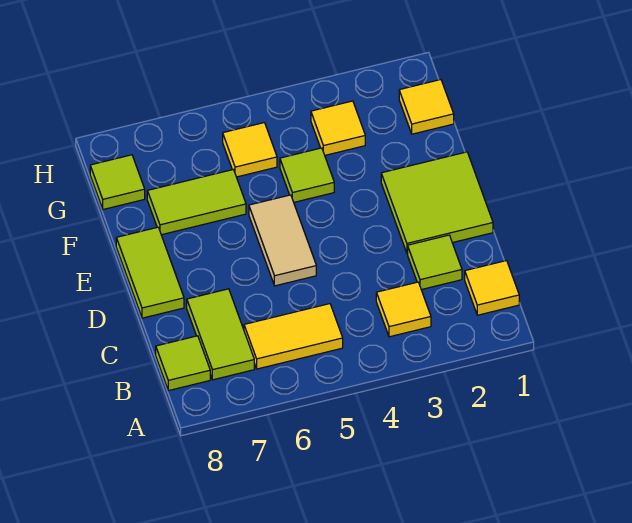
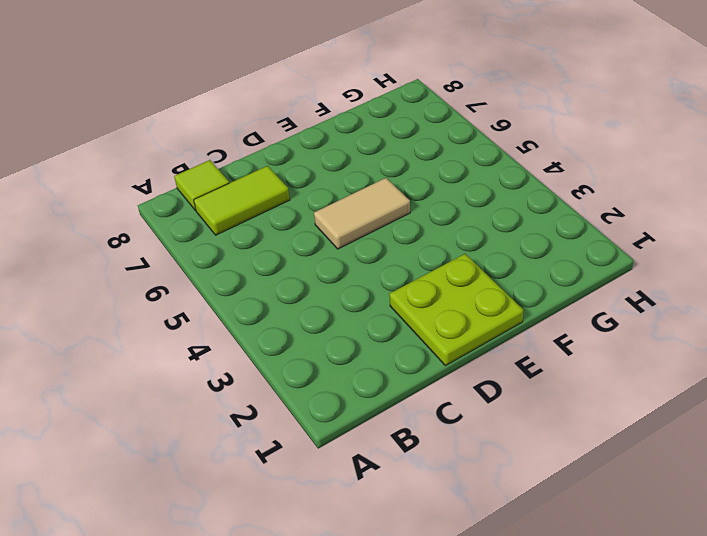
lime plate D1:E2 level 1 -> lime tile D1:E2 level 1
none -> yellow tile B1 level 1
none -> yellow tile B3 level 1
none -> yellow tile B5:B6 level 1

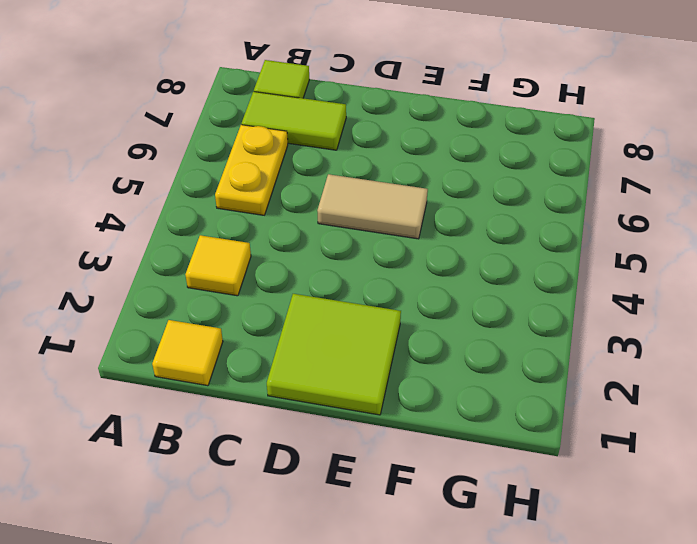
yellow plate B5:B6 level 1 -> yellow tile B5:B6 level 1
none -> lime tile C2 level 1
none -> lime tile D8:E8 level 1
none -> lime tile F4 level 1

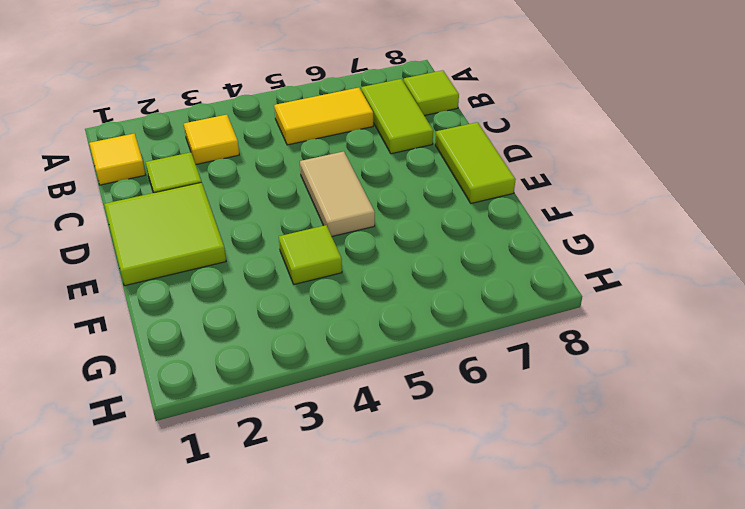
none -> lime tile F6:F7 level 1
none -> yellow tile G1 level 1
none -> yellow tile G3 level 1

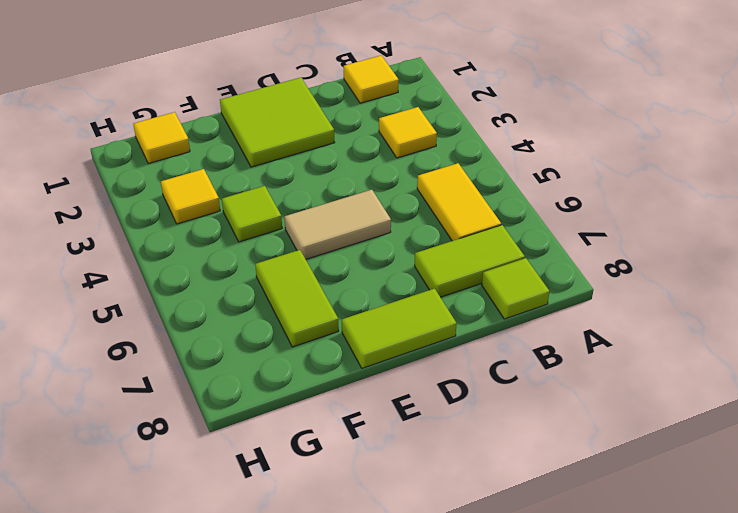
none -> lime tile C2 level 1
none -> yellow tile G5 level 1
none -> lime tile G8 level 1

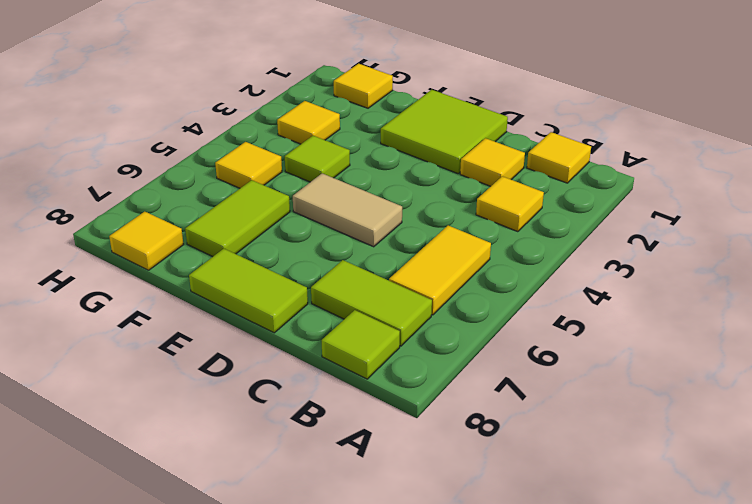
yellow tile C2 level 1 -> lime tile C2 level 1
yellow tile G8 level 1 -> lime tile G8 level 1

